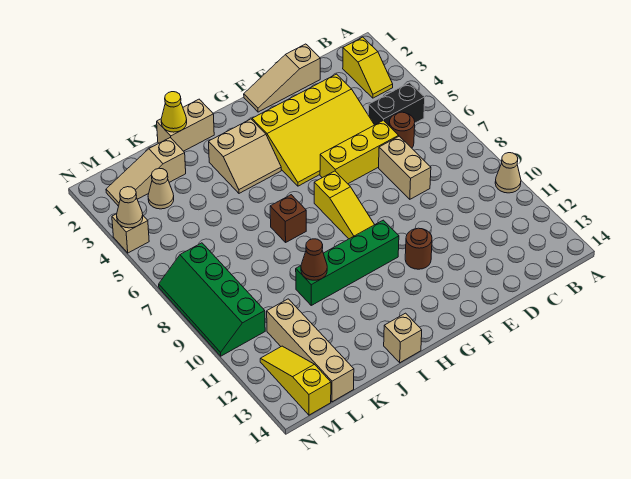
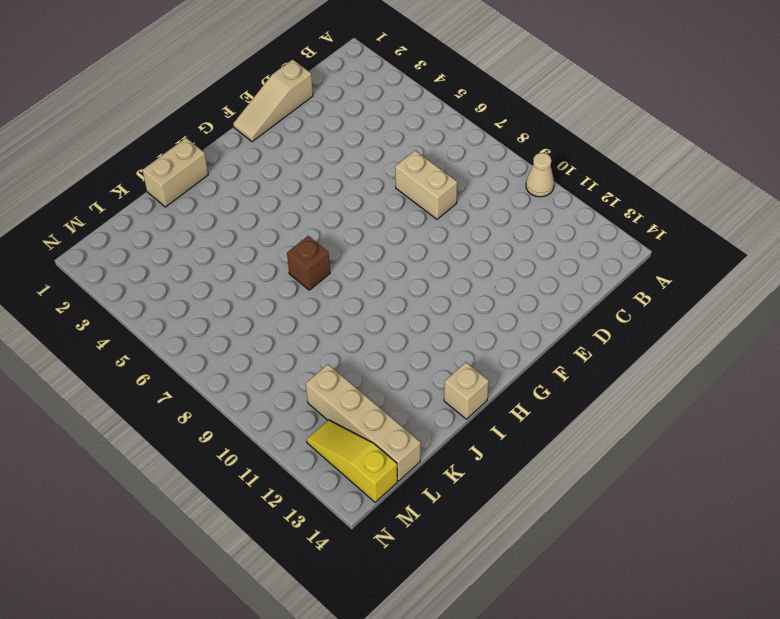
none -> yellow slope B2:B3 level 1 top 2
none -> black brick B5:C5 level 1
none -> brown round brick C6 level 1

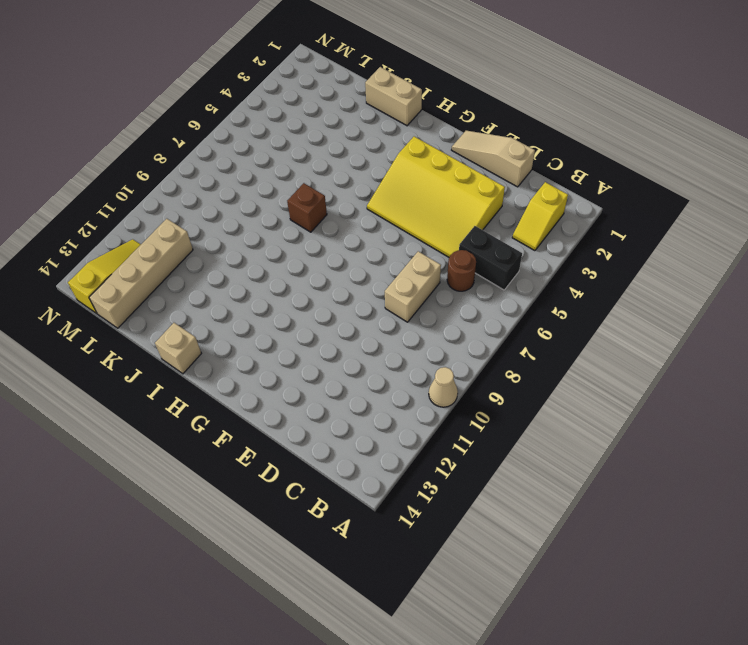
none -> yellow brick D6:F6 level 1
none -> brown round brick F11 level 1
none -> yellow slope G7:G9 level 1 top 7

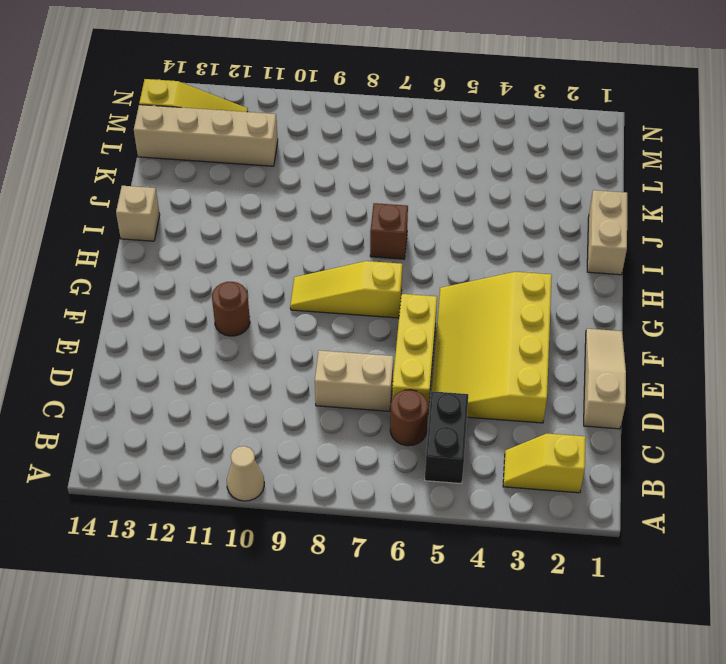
none -> green brick G10:J10 level 1
none -> tan slope H3:I4 level 1 top 3
none -> tan slope K2:M2 level 1 top K

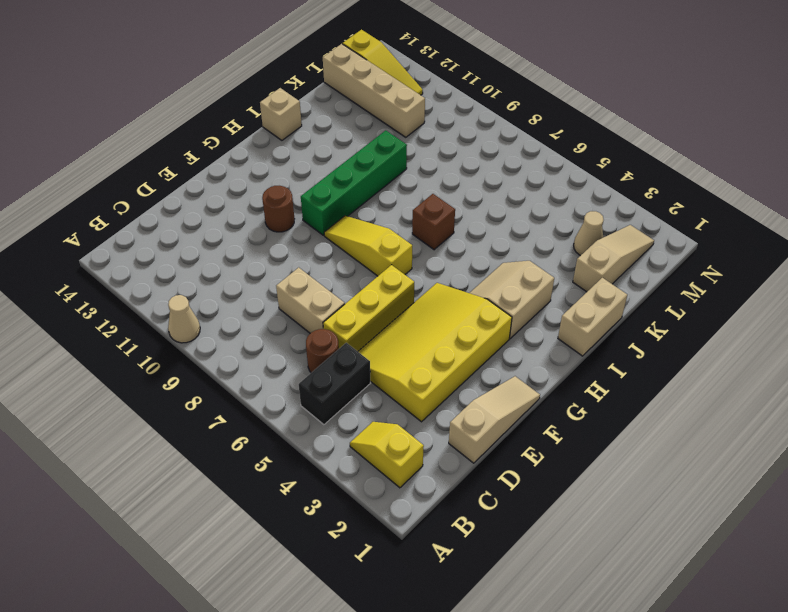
none -> green slope M7:N10 level 1 top M
none -> tan brick N4 level 1
none -> yellow cone J1 level 2

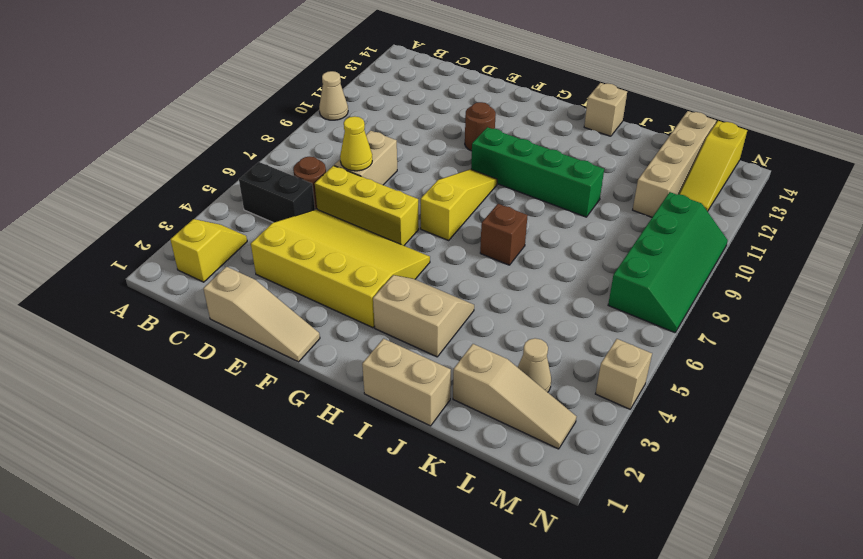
yellow cone D7 level 2 -> yellow cone J1 level 2
none -> brown cone J10 level 2
none -> tan cone N4 level 2

